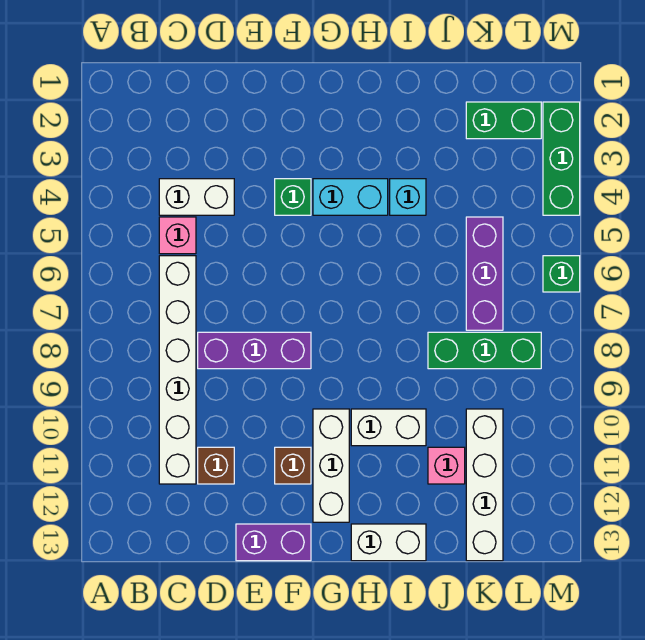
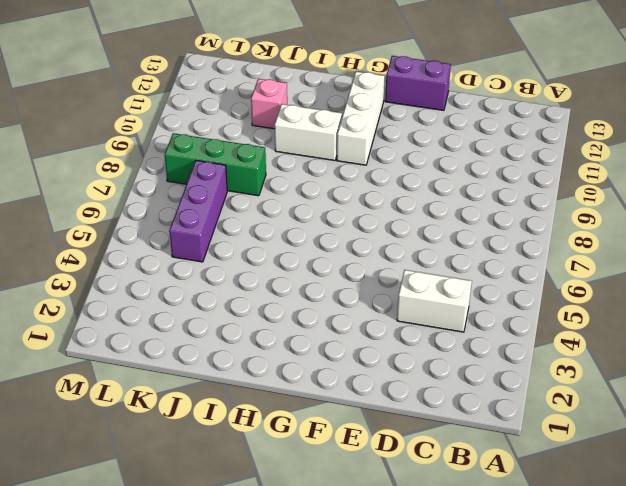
none -> pink brick C5 level 1
none -> white brick C6:C11 level 1
none -> purple brick D8:F8 level 1

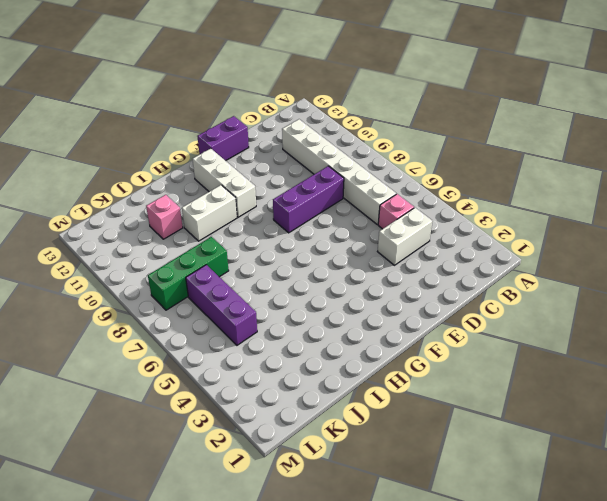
none -> brown brick D11 level 1
none -> green brick F4 level 1
none -> brown brick F11 level 1

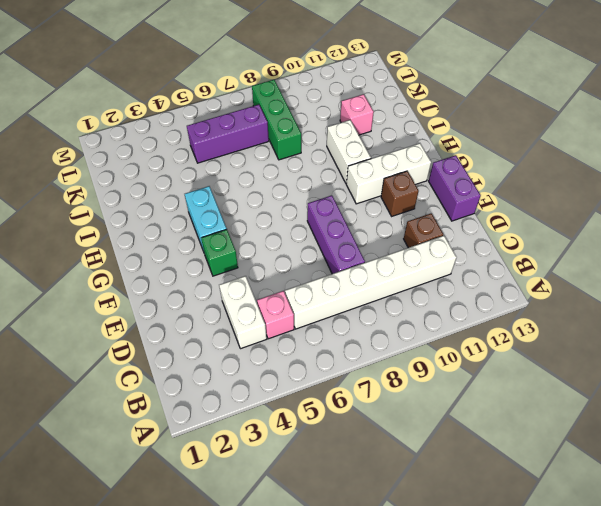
none -> white brick H13:I13 level 1
none -> cyan brick I4 level 1
none -> green brick K2:L2 level 1

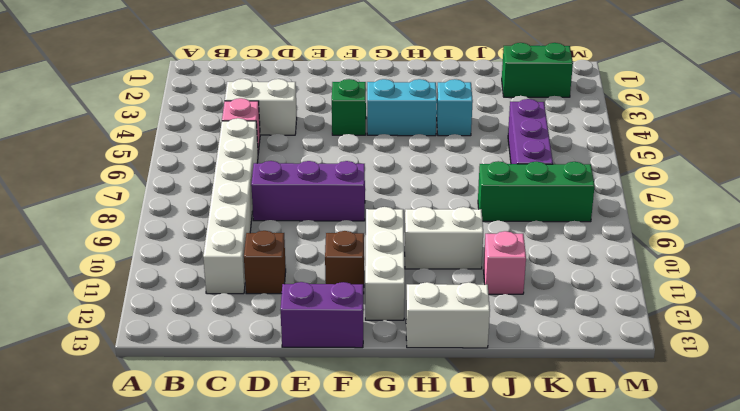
none -> white brick K10:K13 level 1
none -> green brick M2:M4 level 1
none -> green brick M6 level 1

